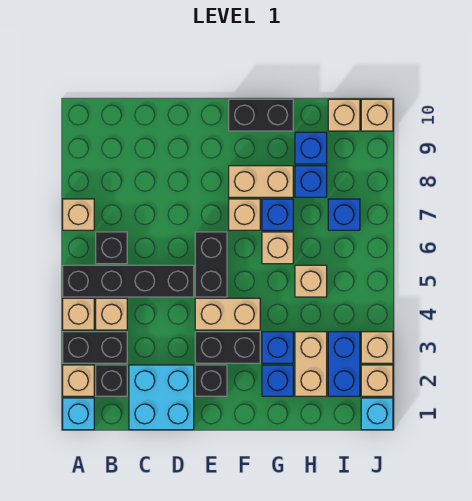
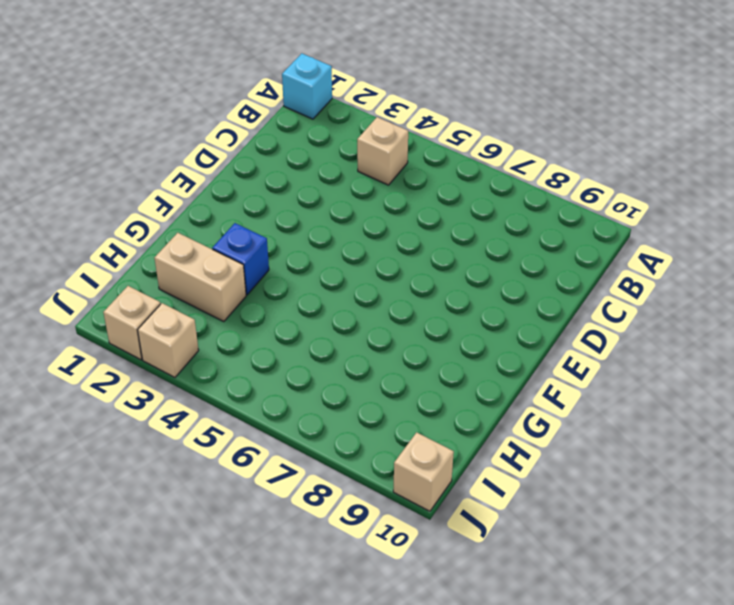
none -> tan brick A2 level 1
none -> black brick A3:B3 level 1
none -> tan brick A4 level 1
none -> black brick A5:D5 level 1

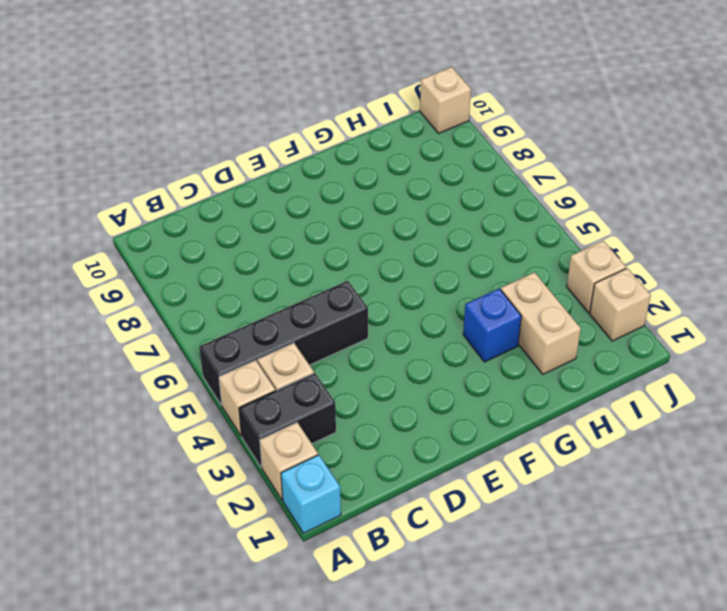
none -> tan brick A7 level 1
none -> black brick B2 level 1
none -> black brick B6 level 1
none -> cyan brick C1:D2 level 1

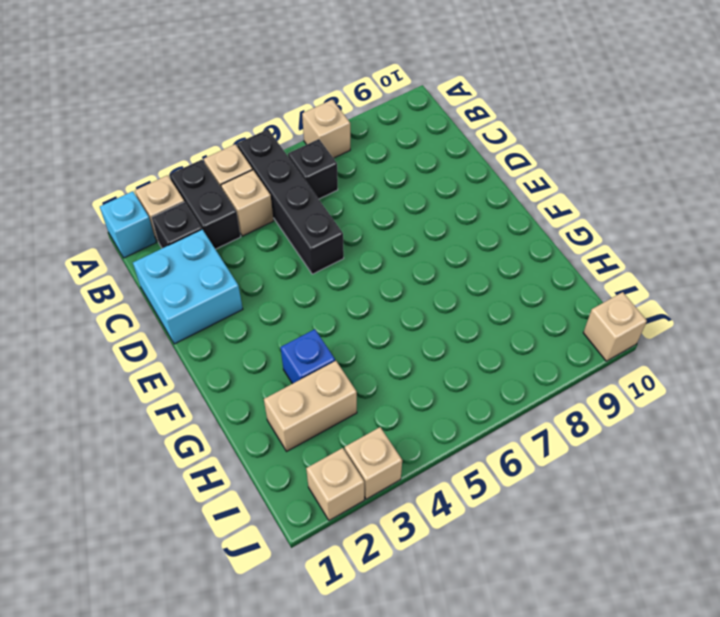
none -> black brick E2 level 1
none -> black brick E3:F3 level 1
none -> tan brick E4:F4 level 1
none -> black brick E5:E6 level 1

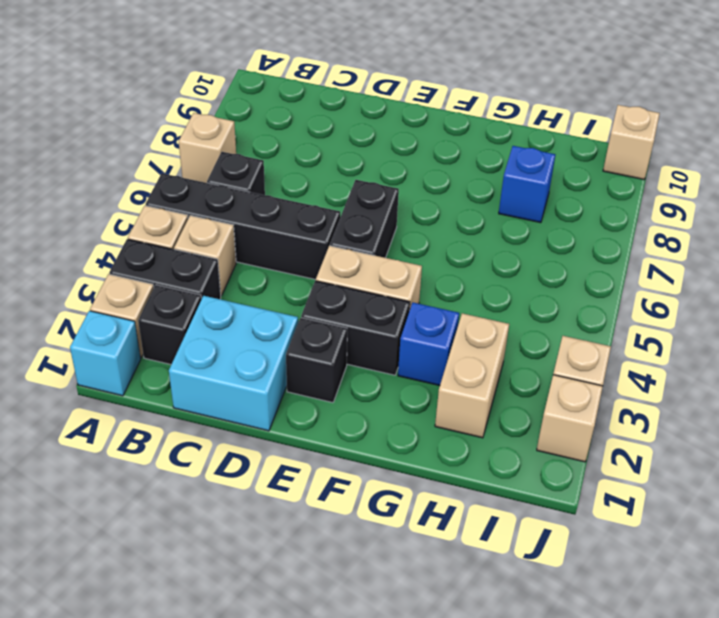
none -> tan brick F7 level 1
none -> tan brick F8:G8 level 1
none -> black brick F10:G10 level 1
none -> blue brick G2 level 1

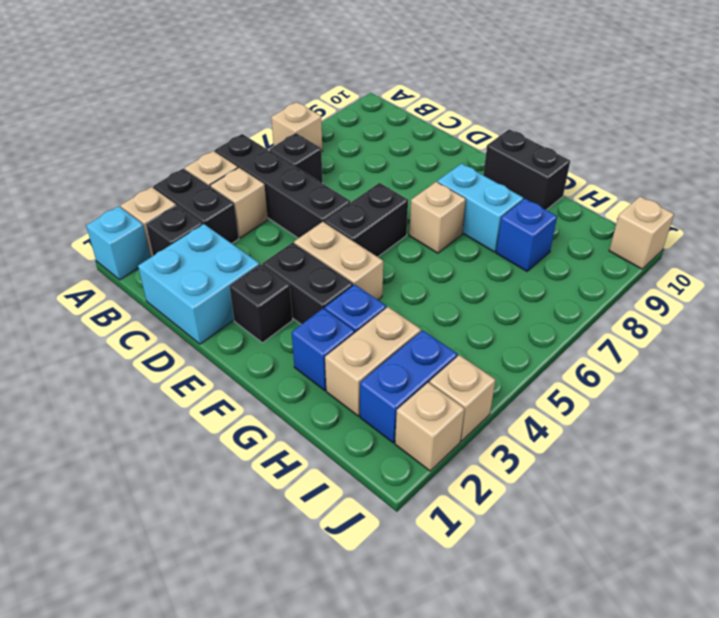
cyan brick F8:G8 level 1 -> tan brick F8:G8 level 1
none -> tan brick G6 level 1
none -> blue brick G7 level 1
none -> tan brick H5 level 1
none -> blue brick H9 level 1

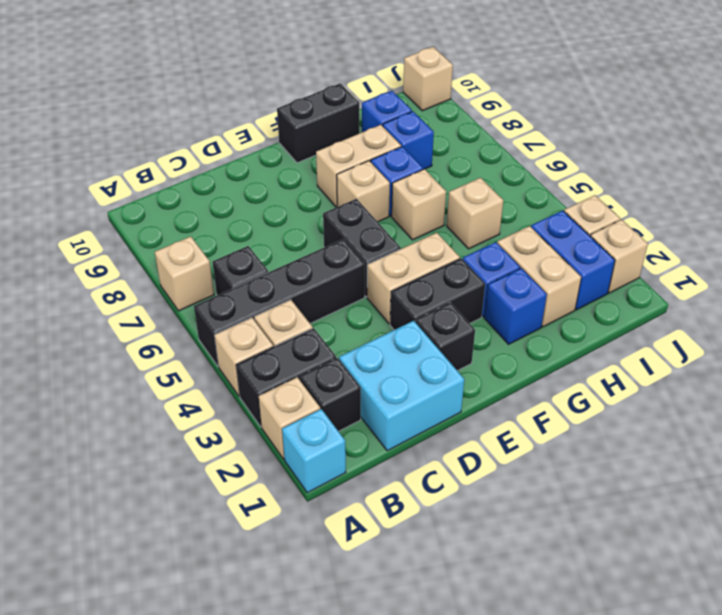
none -> blue brick I7 level 1
none -> tan brick I10 level 1
none -> cyan brick J1 level 1

